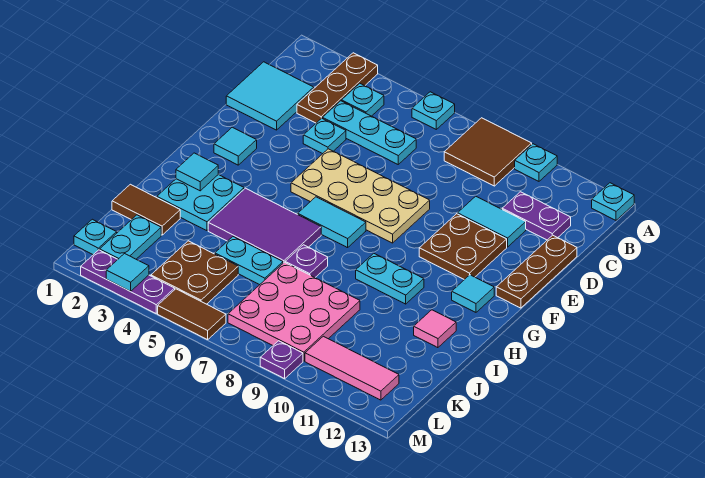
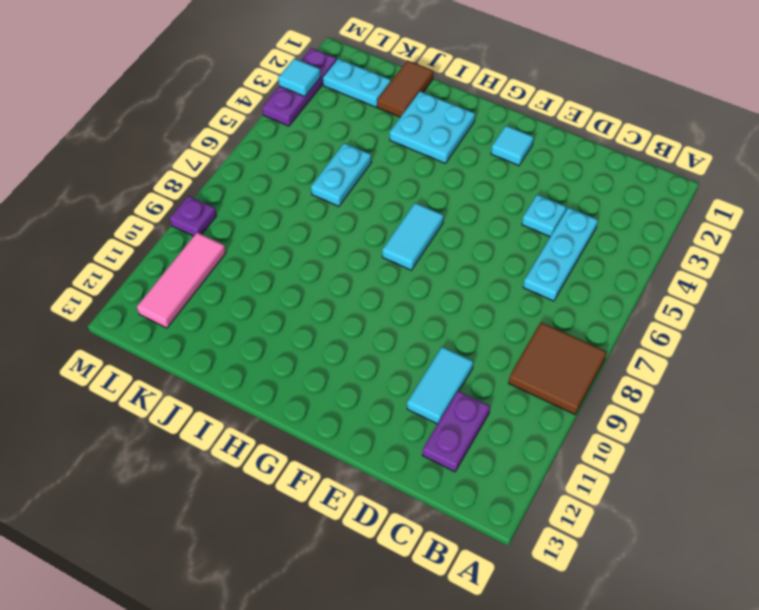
none -> brown plate A3:C3 level 1
none -> cyan plate A6 level 1
none -> cyan plate A10 level 1
none -> cyan plate A13 level 1

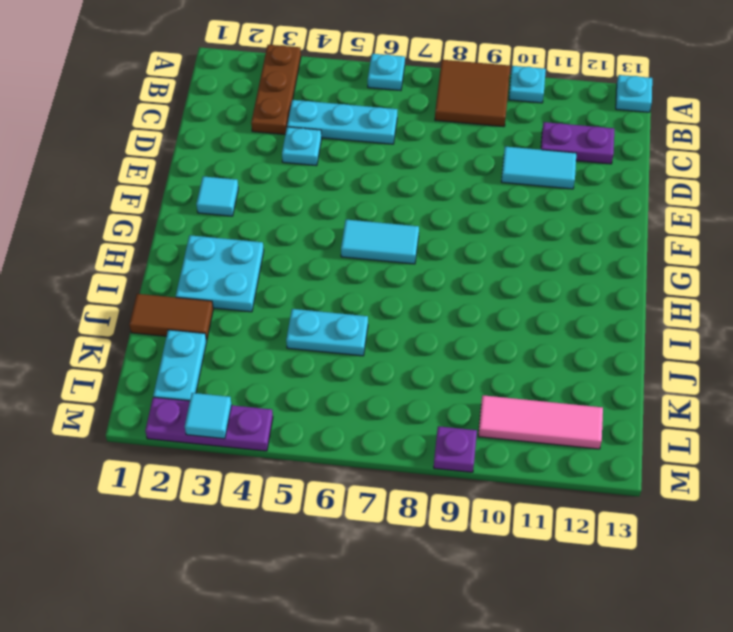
none -> cyan plate B4 level 1
none -> cyan tile C1:D2 level 1
none -> brown plate D13:F13 level 1
none -> tan plate E5:F8 level 1

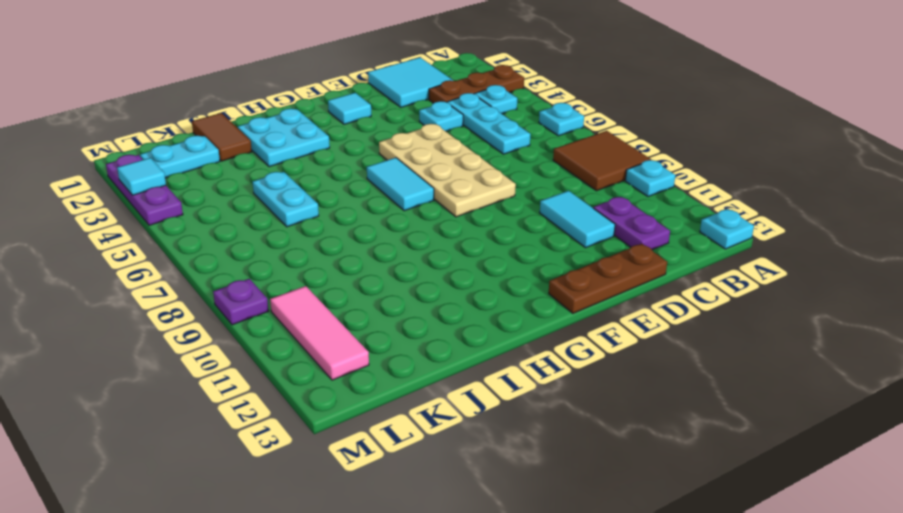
none -> brown plate E10:F11 level 1
none -> cyan tile G12 level 1
none -> purple tile H4:I6 level 1
none -> cyan plate H9:H10 level 1

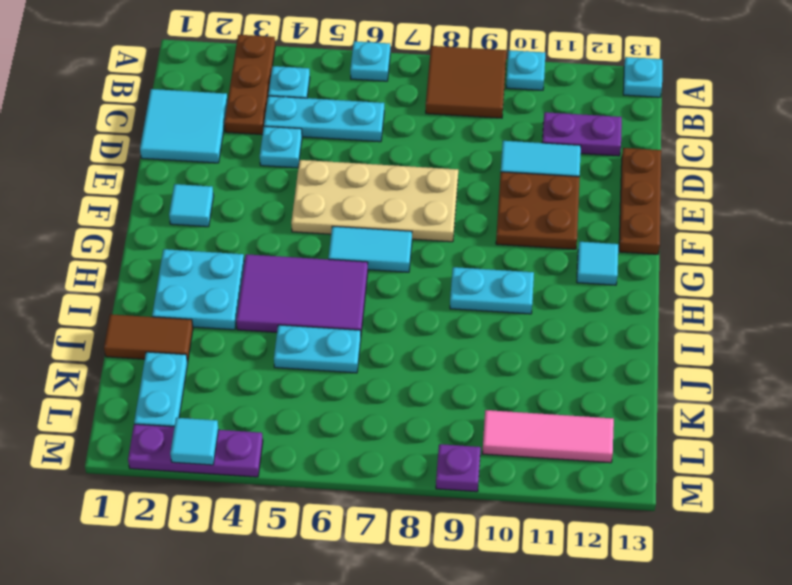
none -> purple plate I7 level 1
none -> pink tile I12 level 1
none -> pink plate J7:L9 level 1
none -> brown plate K4:L5 level 1

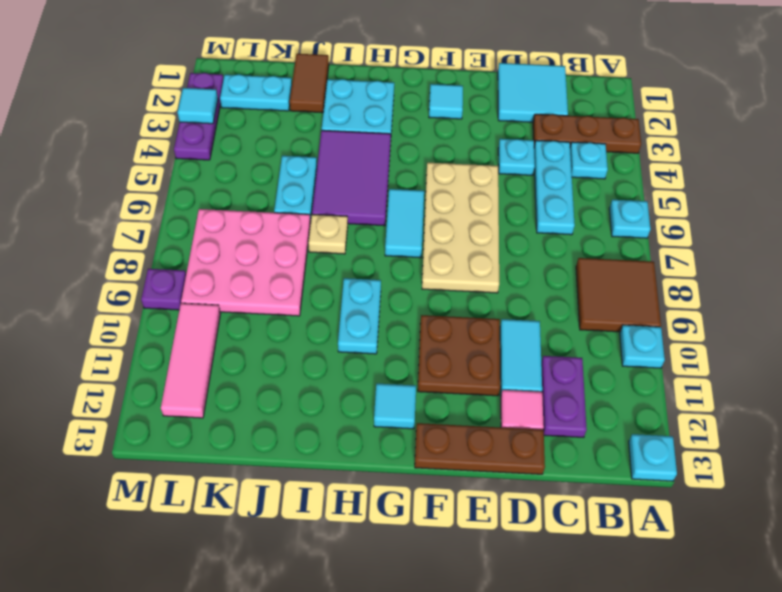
pink tile D12 level 1 -> pink tile I12 level 1
tan plate I7 level 1 -> purple plate I7 level 1
none -> brown plate K4:L5 level 1
none -> cyan plate L1 level 1
none -> brown tile M5:M6 level 1
none -> cyan tile H2 level 2

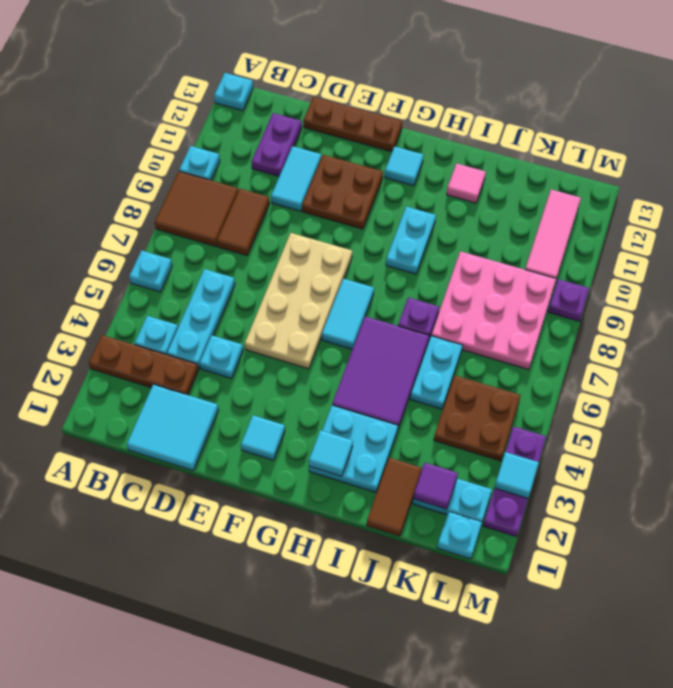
brown tile C8:C9 level 1 -> brown tile M5:M6 level 1
purple tile K2 level 2 -> none

